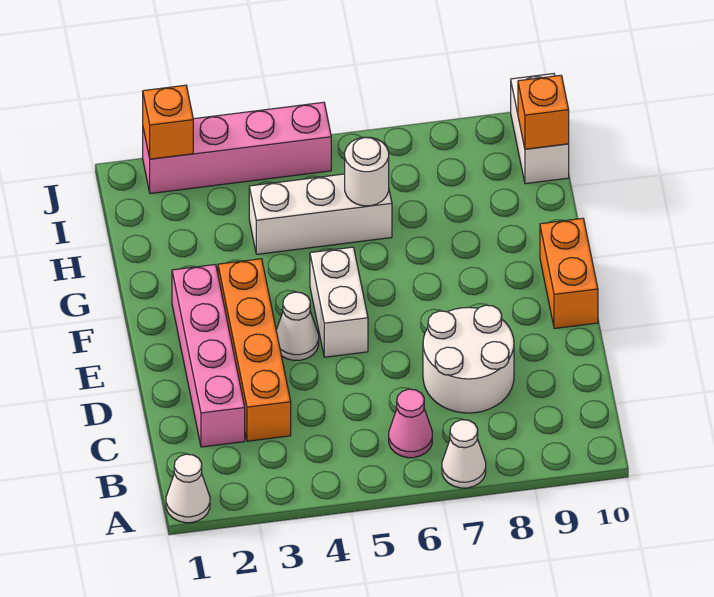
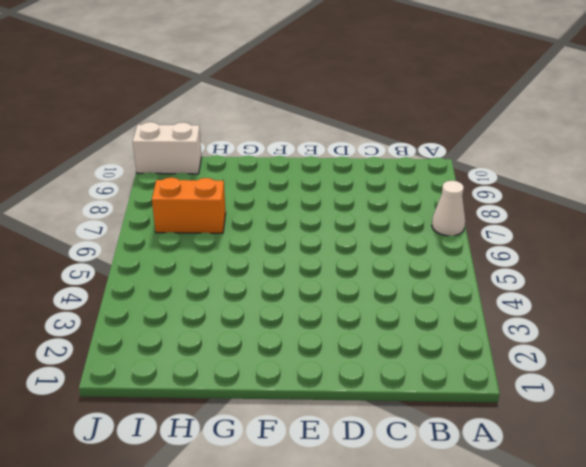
orange brick H7:I7 level 1 -> orange brick E10:F10 level 1
none -> white cone A1 level 1
none -> pink cone B6 level 1
none -> pink brick C2:F2 level 1

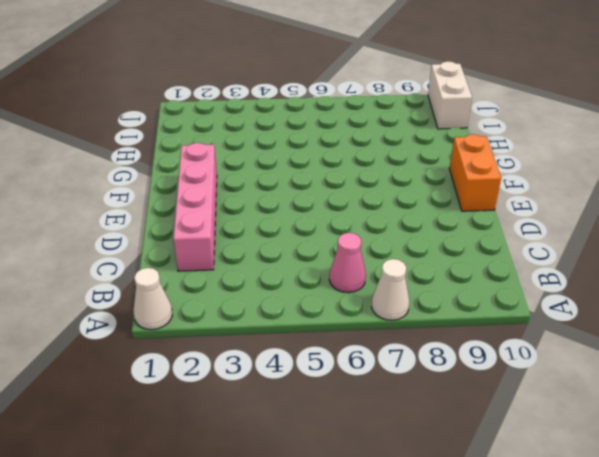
none -> orange brick C3:F3 level 1
none -> white round brick C7:D8 level 1
none -> white cone E4 level 1

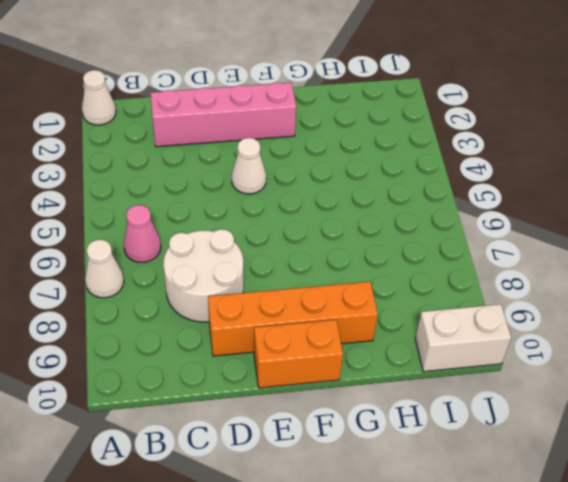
orange brick D9:G9 level 1 -> orange brick C3:F3 level 1
none -> white brick E5:F5 level 1
none -> white brick H4:H6 level 1
none -> pink brick J2:J5 level 1

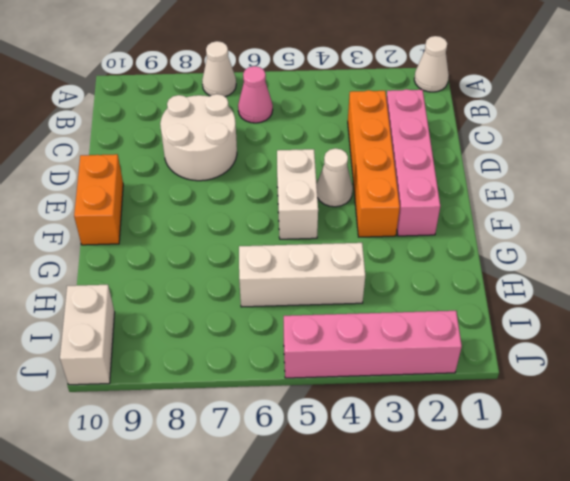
none -> white round brick H6 level 2
none -> orange brick I10 level 2
none -> orange brick J2 level 2

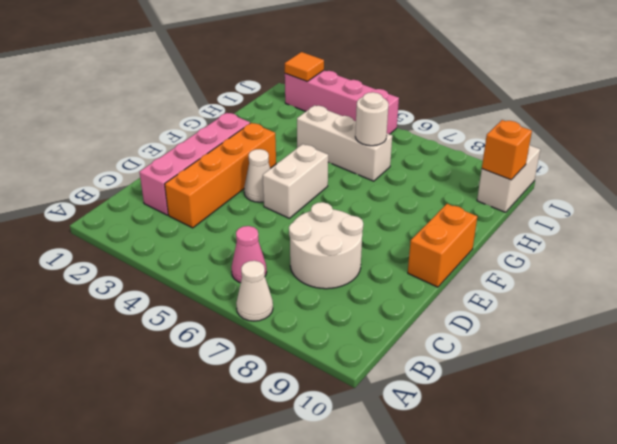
orange tile J2 level 2 -> orange brick J2 level 2
none -> white cone A1 level 1

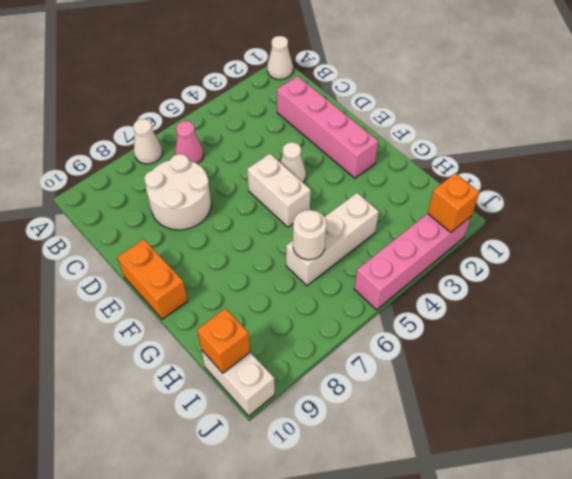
none -> orange brick C3:F3 level 1

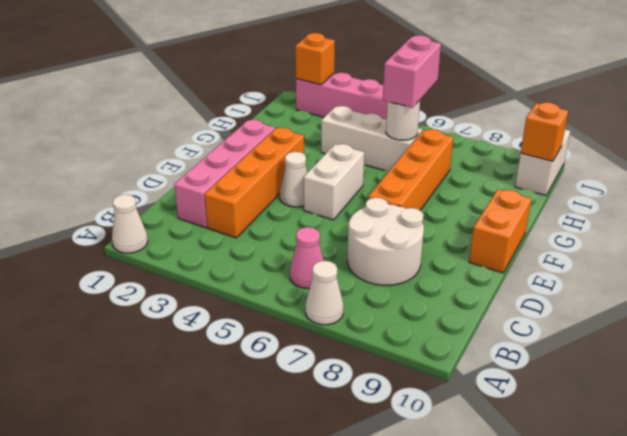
orange brick E7:H7 level 1 -> none
pink brick H6:I6 level 3 -> none

